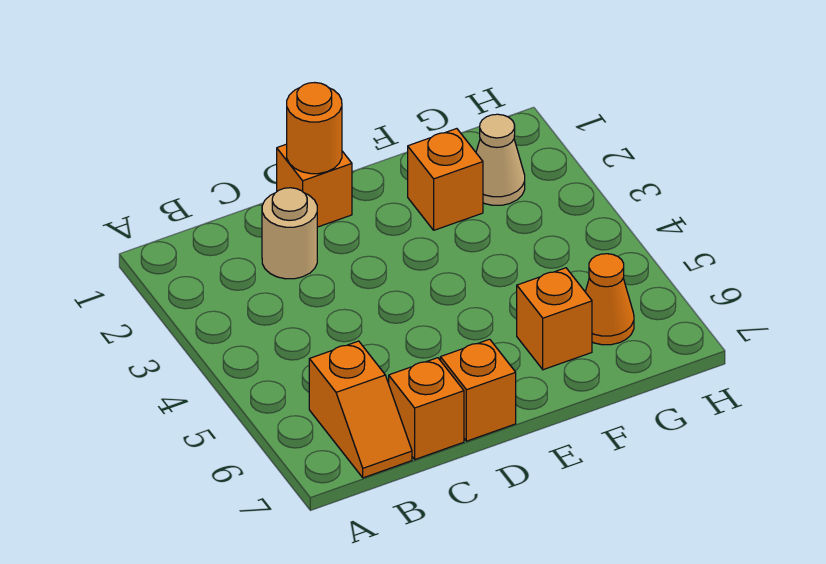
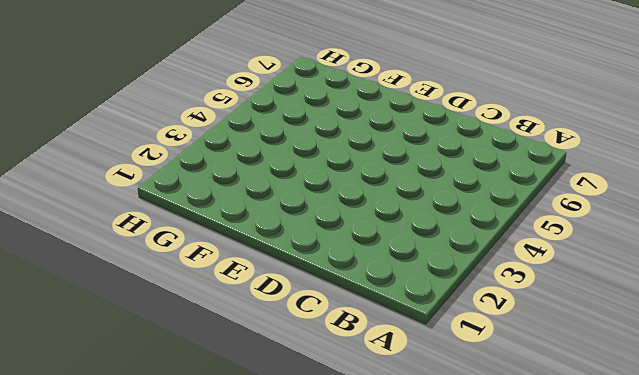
none -> orange slope B6:B7 level 1 top 6
none -> tan round brick C2 level 1

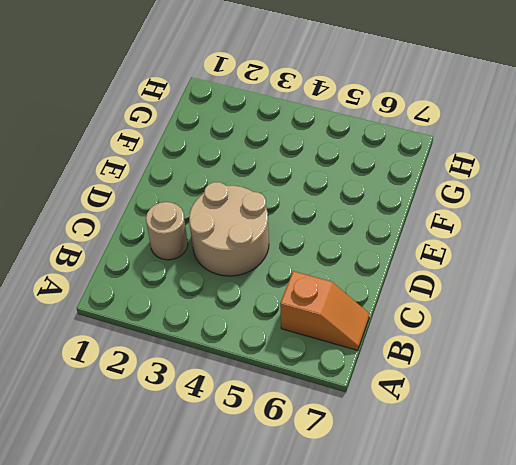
tan round brick C3:D4 level 1 -> none
none -> orange brick C7 level 1
none -> orange brick D1 level 1

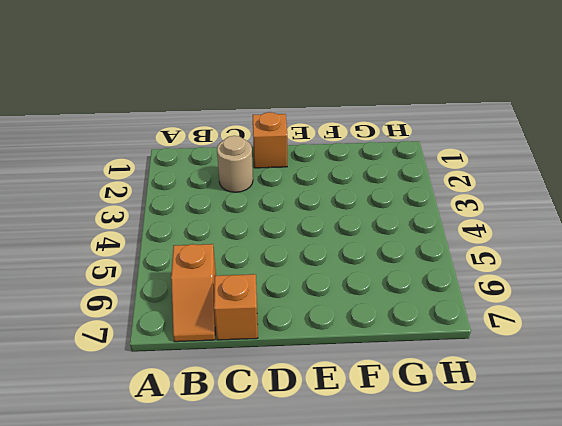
none -> orange brick D7 level 1
none -> orange brick F2 level 1

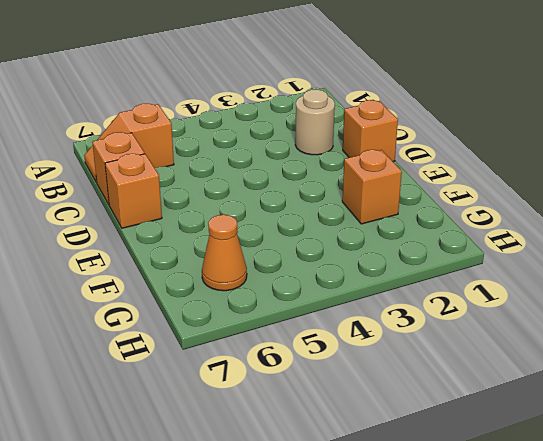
none -> orange brick F6 level 1
none -> tan cone G2 level 1

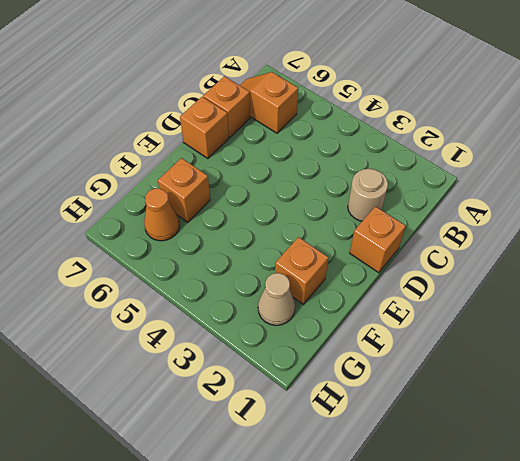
none -> orange round brick D1 level 2

